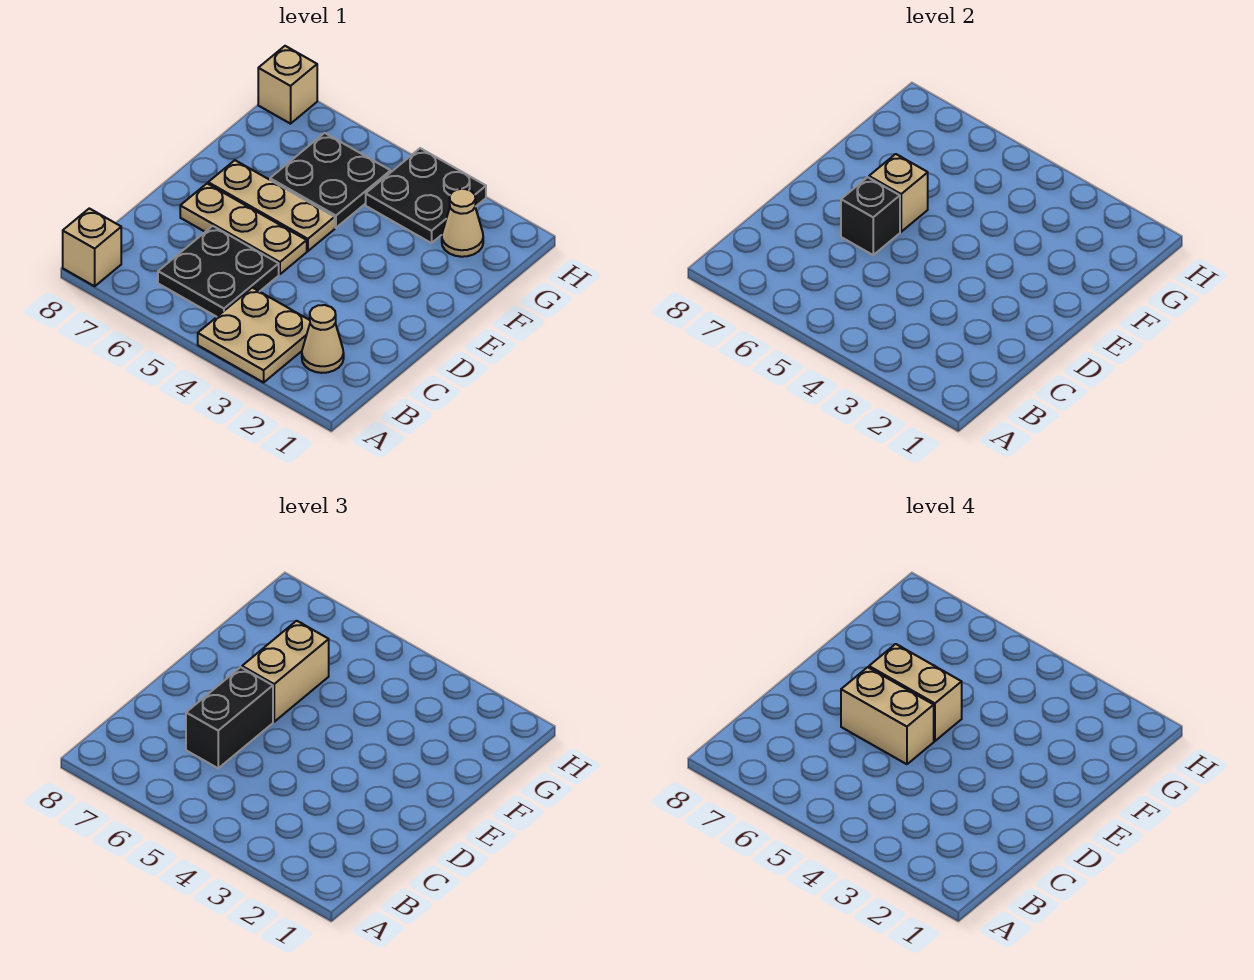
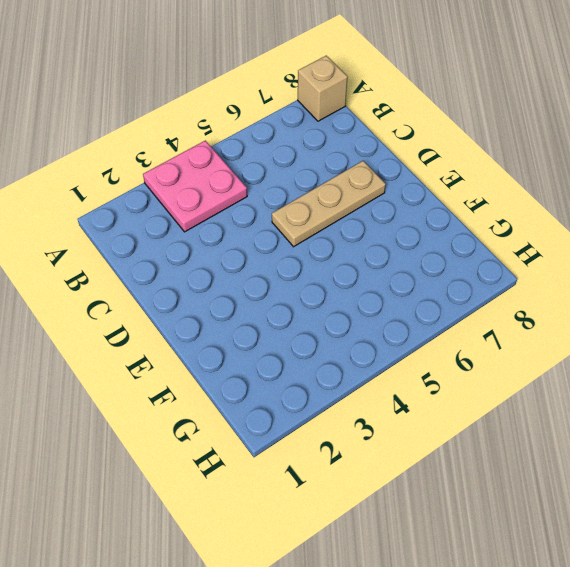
pink plate A3:B4 level 1 -> tan plate A3:B4 level 1
none -> tan cone B2 level 1
none -> black plate B5:C6 level 1
none -> tan plate E5:E7 level 1

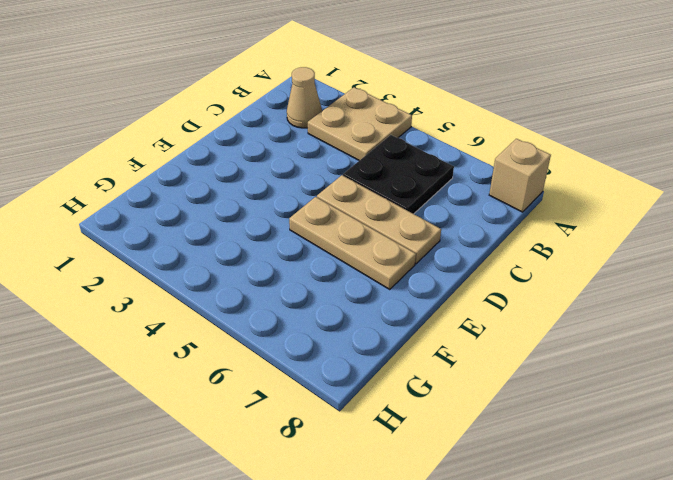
none -> black plate F5:G6 level 1
none -> tan cone G2 level 1
none -> black plate G3:H4 level 1

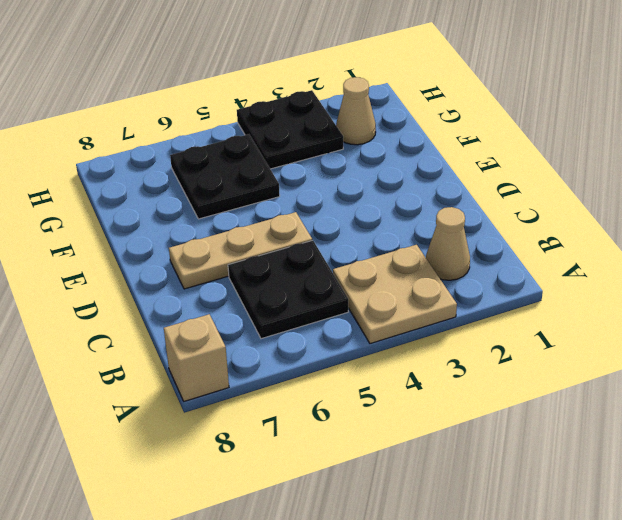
none -> tan plate E5:E7 level 1
none -> tan brick H8 level 1
none -> black brick D6 level 2

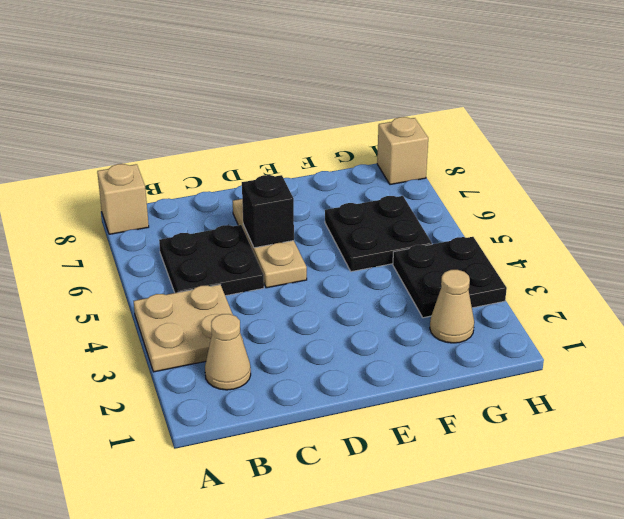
none -> tan plate E5:E7 level 1
none -> tan brick E6 level 2
none -> black brick C6:D6 level 3

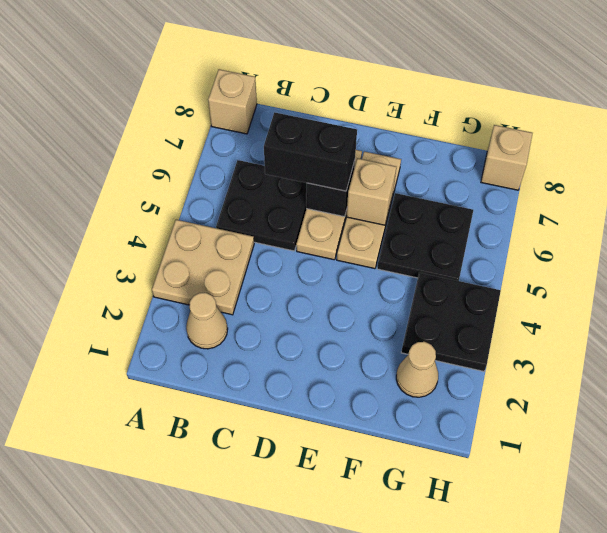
none -> tan brick E6:F6 level 3
none -> tan brick D5:D6 level 4
none -> tan brick E5:E6 level 4

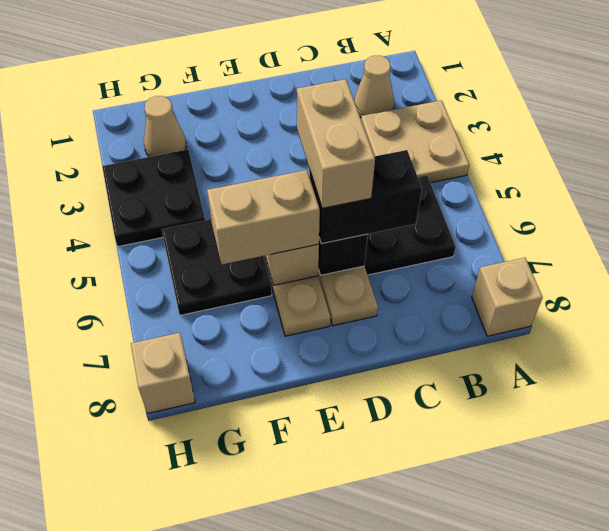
none -> tan brick E5:E6 level 4

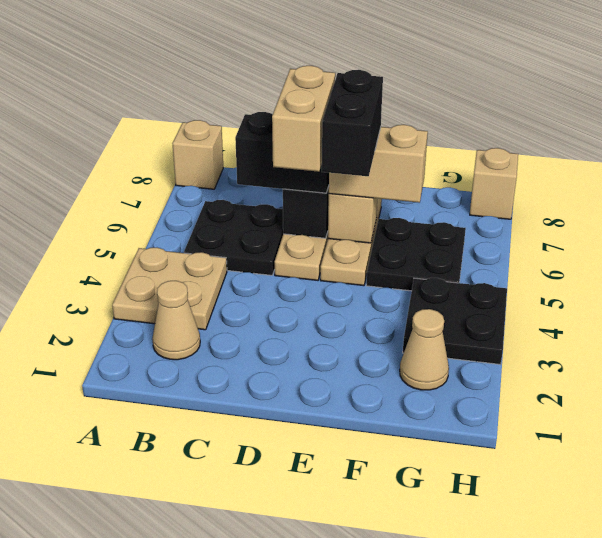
black brick E5:E6 level 4 -> tan brick E5:E6 level 4

